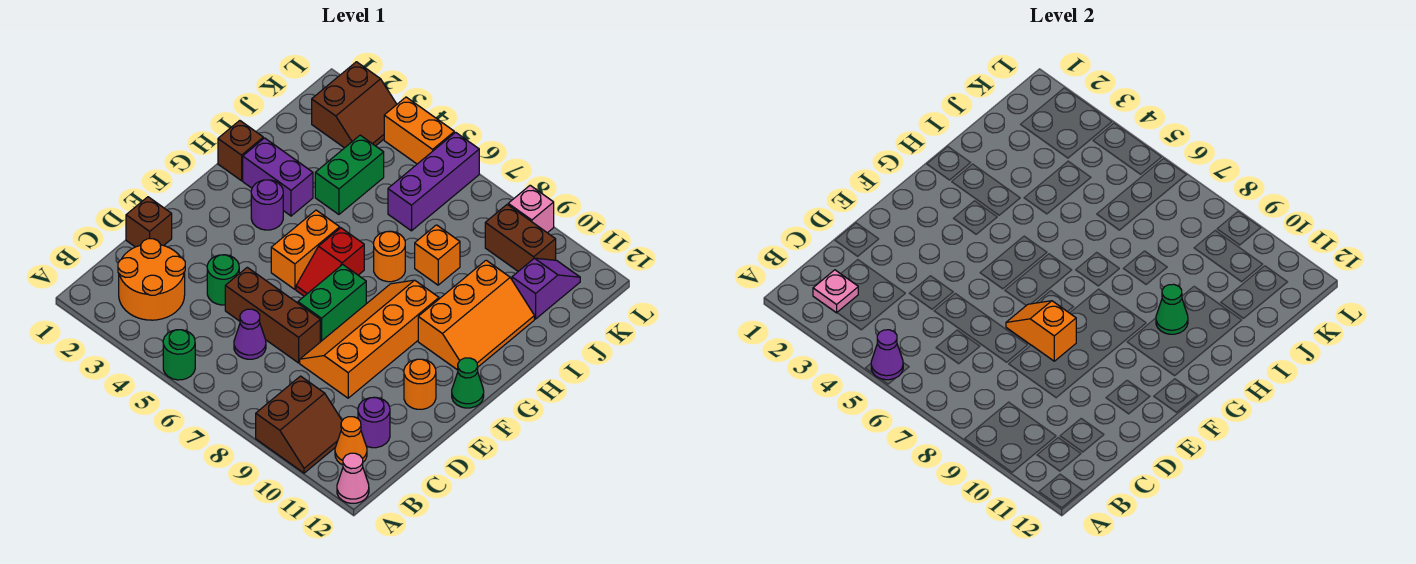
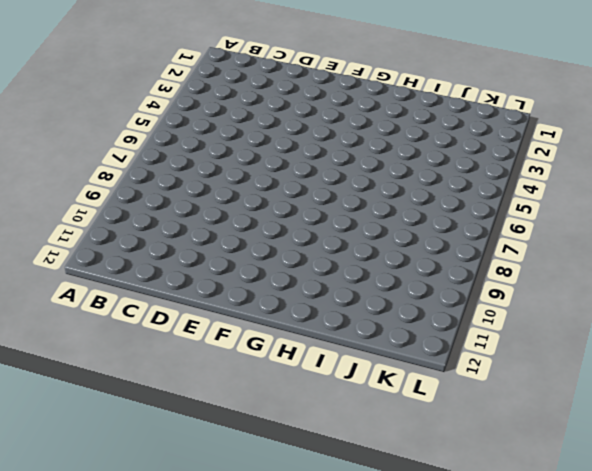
none -> green round brick A5 level 1
none -> brown slope A9:B10 level 1 top 9
none -> pink cone A12 level 1
none -> orange round brick B2:C3 level 1

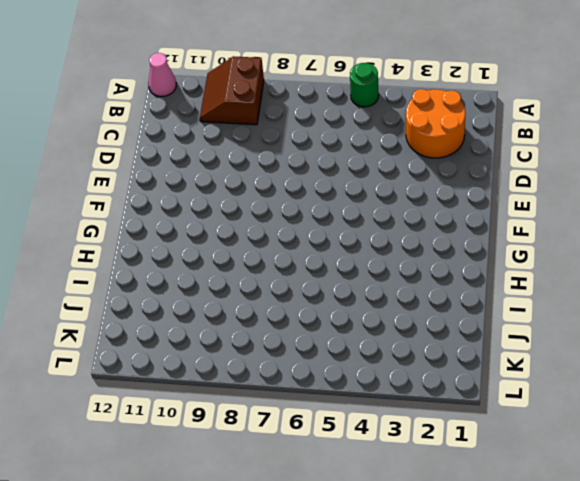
none -> orange cone B11 level 1
none -> purple cone C6 level 1
none -> purple round brick C11 level 1
none -> brown brick D1 level 1

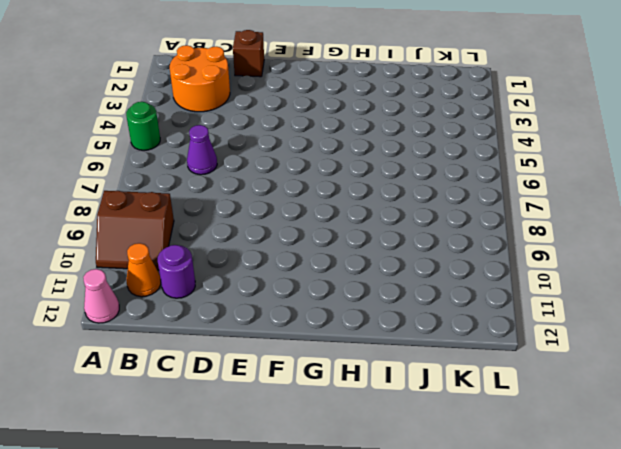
none -> green round brick D4 level 1
none -> brown brick D5:D7 level 1
none -> orange slope D8:G9 level 1 top 9
none -> green brick E7:F7 level 1

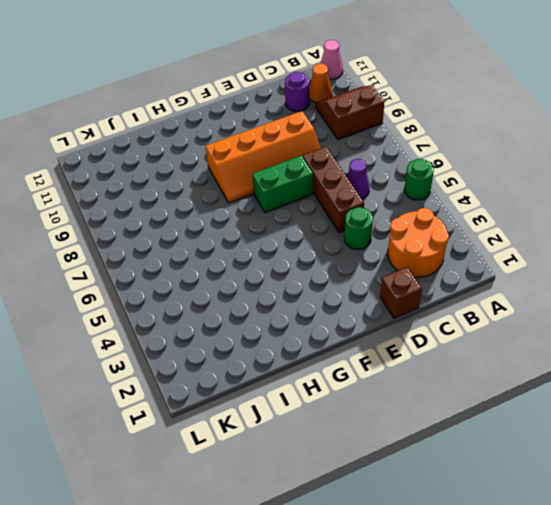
none -> orange round brick E11 level 1
none -> orange brick F5:G5 level 1
none -> red slope F6:G6 level 1 top G
none -> green cone F12 level 1

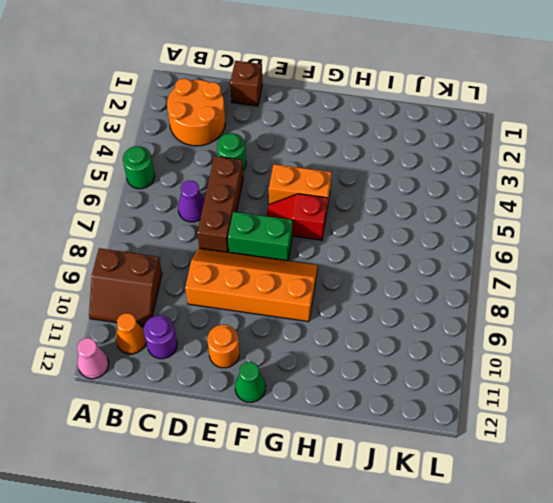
none -> purple round brick G3 level 1
none -> orange slope G10:I11 level 1 top 10
none -> brown brick H1 level 1
none -> purple brick H2:H3 level 1

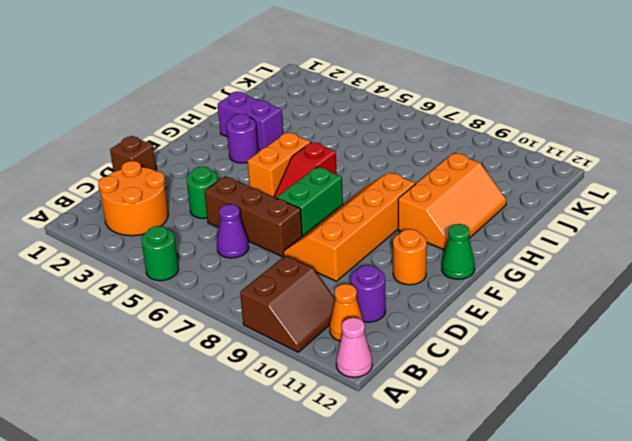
none -> brown brick H1 level 1
none -> orange round brick H7 level 1
none -> green brick I4:J4 level 1
none -> orange brick I8 level 1

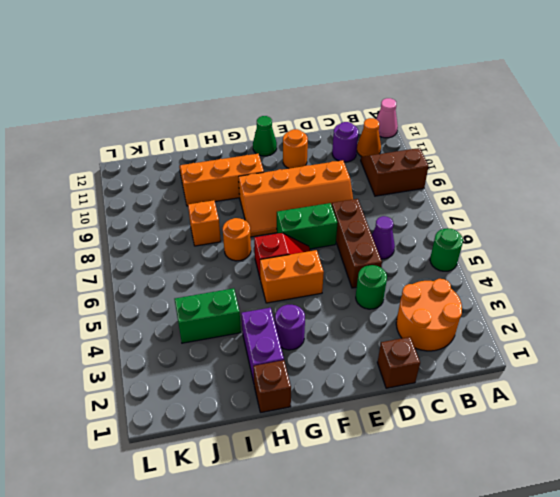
none -> purple brick J6:L6 level 1
none -> purple slope J11:K11 level 1 top J
none -> brown slope K2:L3 level 1 top 2
none -> brown brick K9:K10 level 1

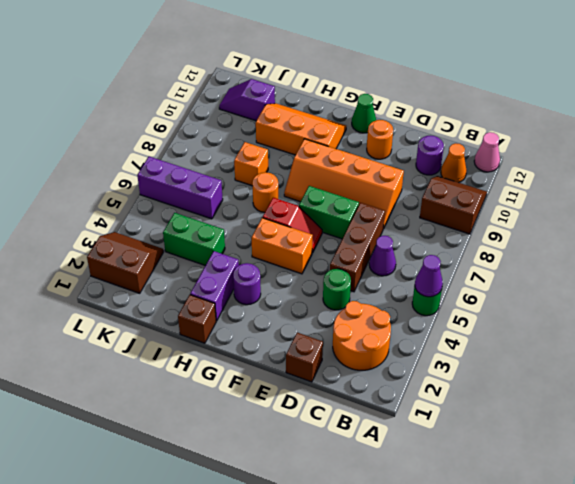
none -> brown brick K9:K10 level 1
none -> orange brick L4:L5 level 1
none -> pink brick L9 level 1
none -> pink plate B2 level 2

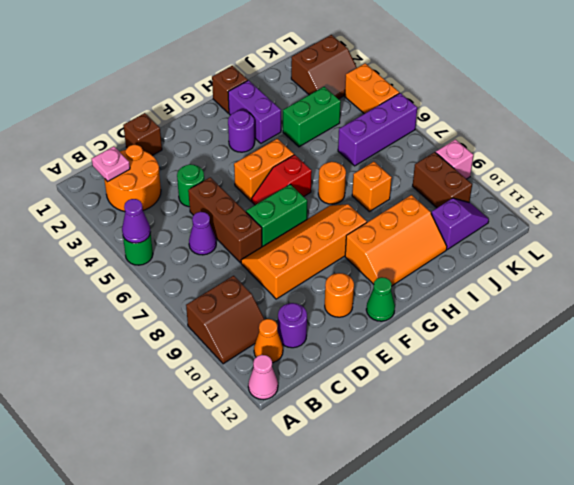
none -> orange slope E7:E8 level 2 top 8
none -> green cone H10 level 2

